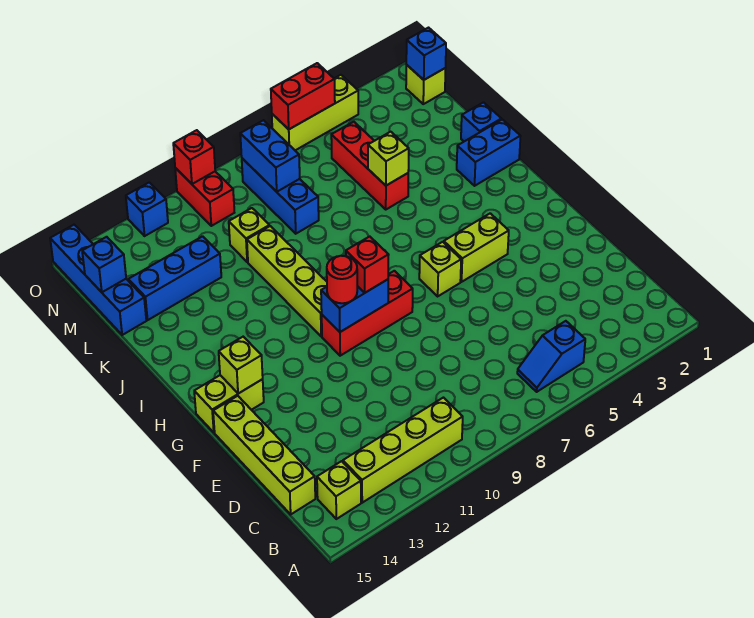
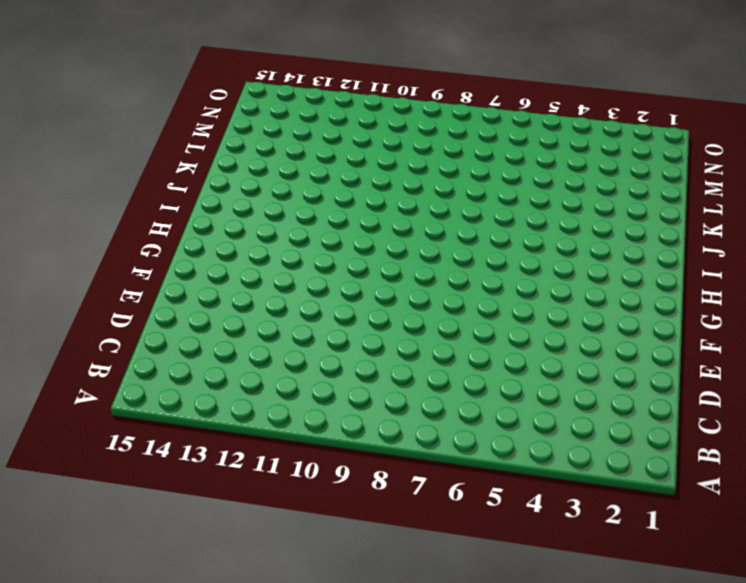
none -> blue slope B5:B6 level 1 top 5
none -> lime brick B10:B13 level 1
none -> lime brick B14 level 1
none -> lime brick C15:F15 level 1

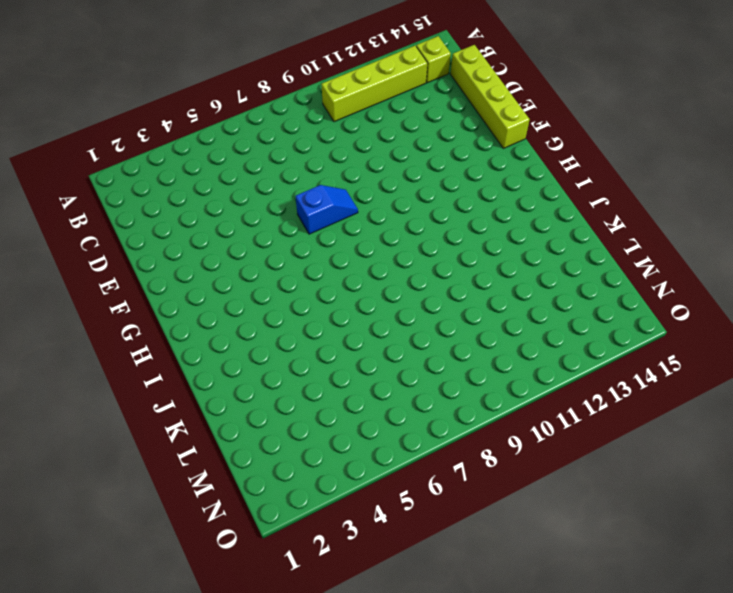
blue slope F7:F8 level 1 top 7 -> blue slope B5:B6 level 1 top 5
none -> lime brick G4:G5 level 1
none -> lime brick G6 level 1
none -> red brick G8:G10 level 1
none -> lime brick G14:G15 level 1

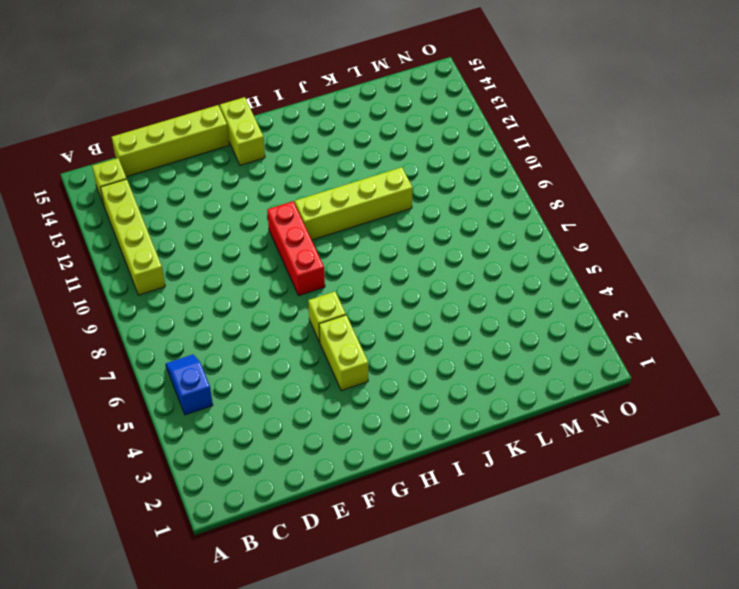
none -> blue brick J1:J2 level 1
none -> blue brick K1 level 1
none -> red brick K5:M5 level 1
none -> blue brick L8:N8 level 1

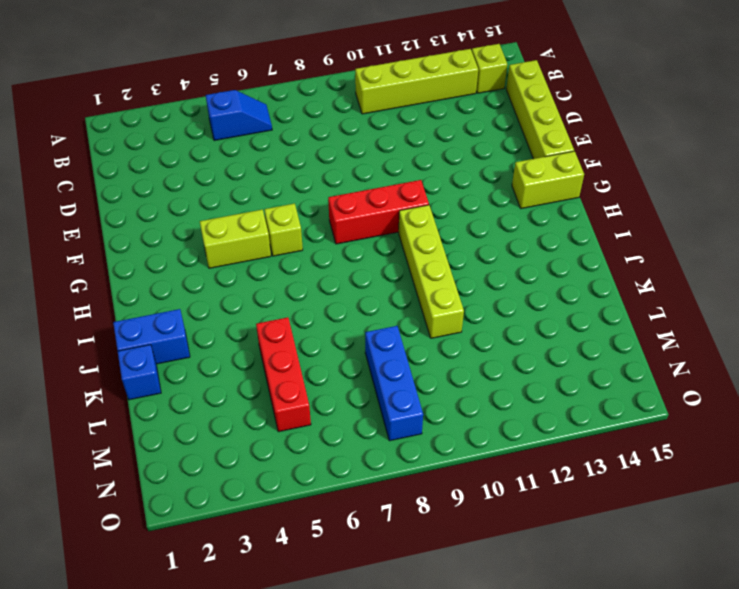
none -> lime brick L10 level 1
none -> blue brick L12:L14 level 1
none -> blue brick L15:O15 level 1
none -> lime brick N1 level 1

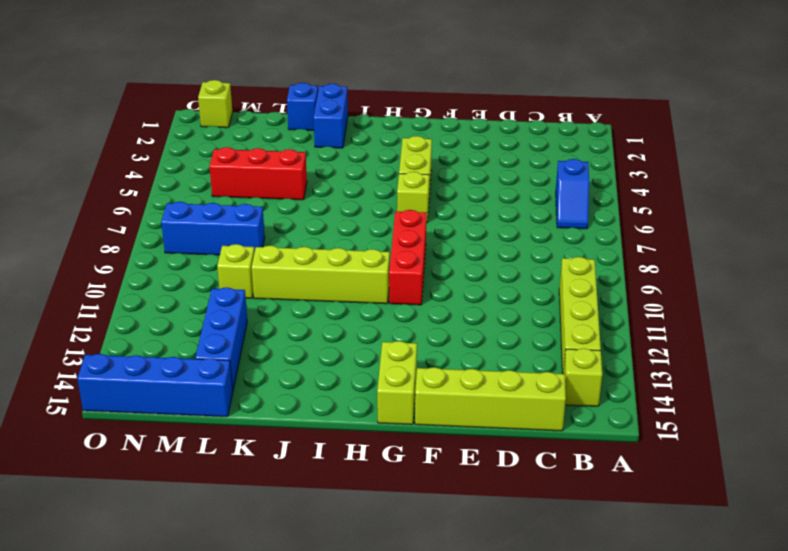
none -> red brick N10:O10 level 1
none -> lime brick O4:O6 level 1
none -> blue brick O12 level 1
none -> blue brick G9:G10 level 2

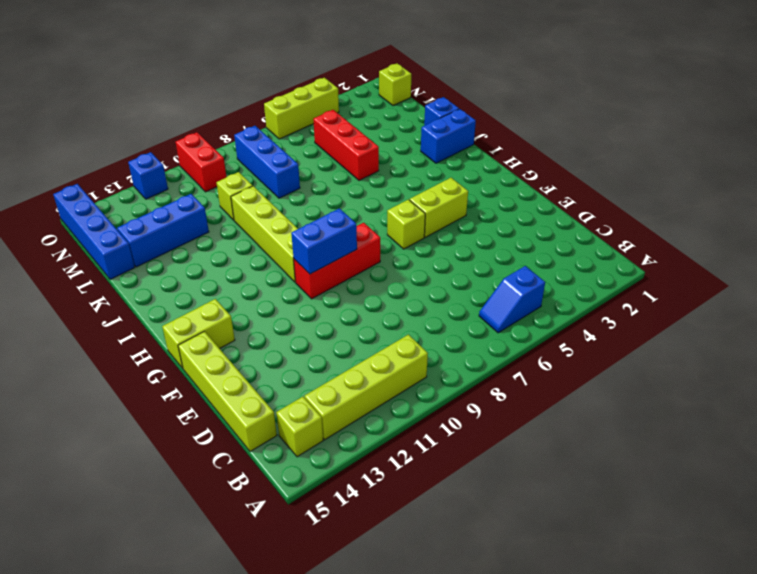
none -> lime brick G14 level 2
none -> lime brick K5 level 2
none -> blue brick M8:N8 level 2
none -> blue brick M15 level 2

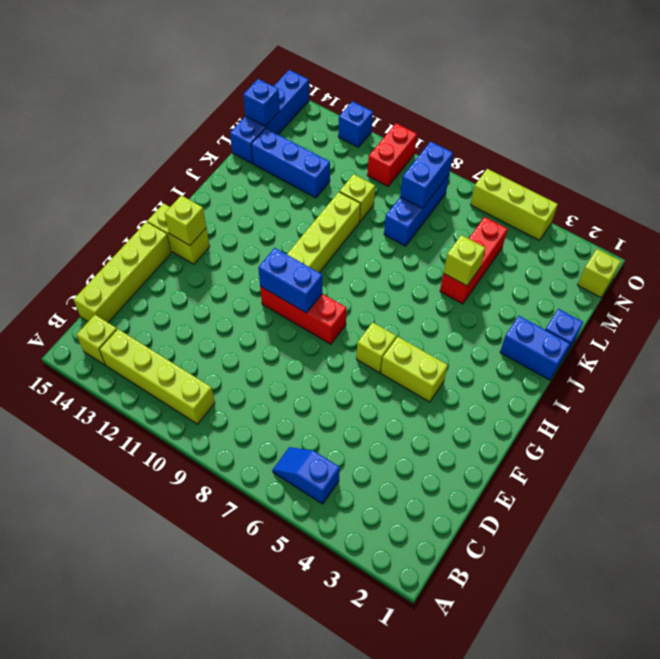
none -> blue brick N1 level 2
none -> red brick O5:O6 level 2
none -> red brick O10 level 2
none -> red brick G9 level 3

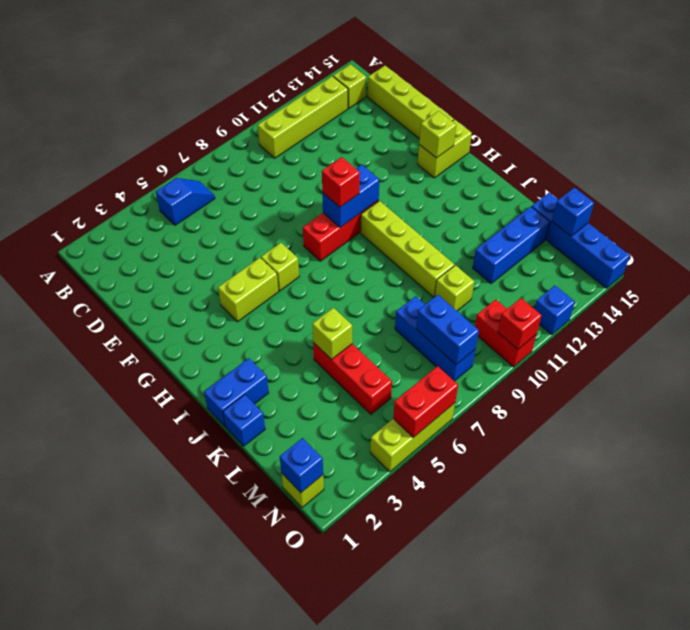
none -> red round brick G10 level 3

